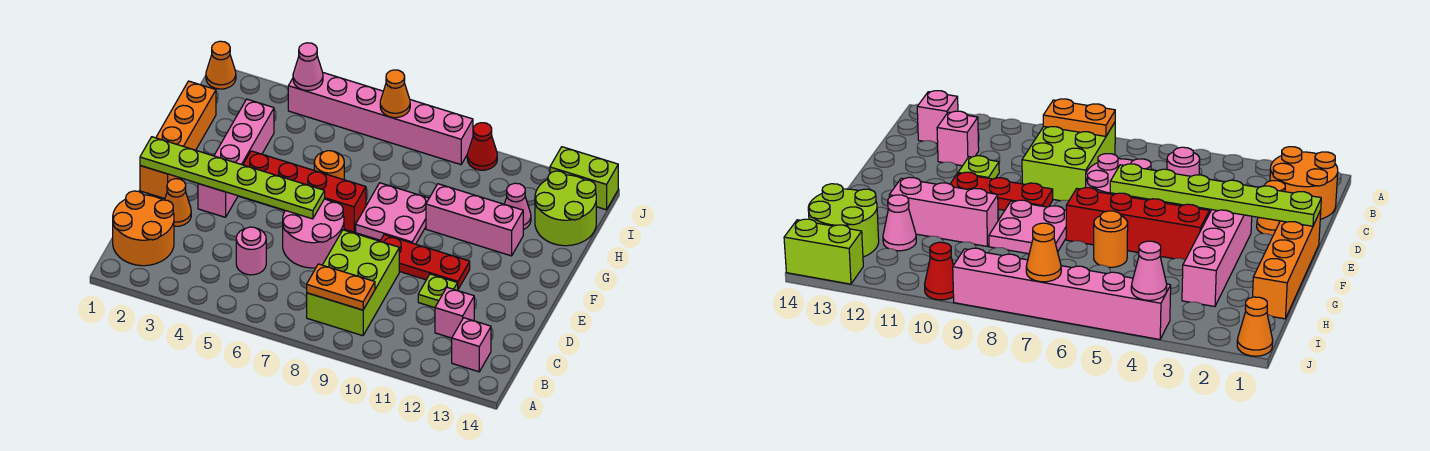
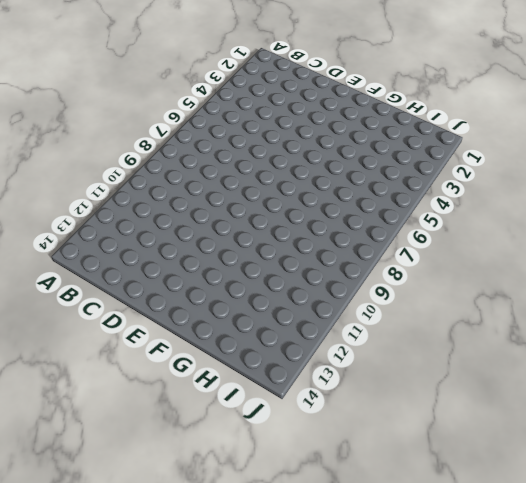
none -> orange round brick B1:C2 level 1
none -> lime brick B8:D9 level 1
none -> pink brick B13 level 1

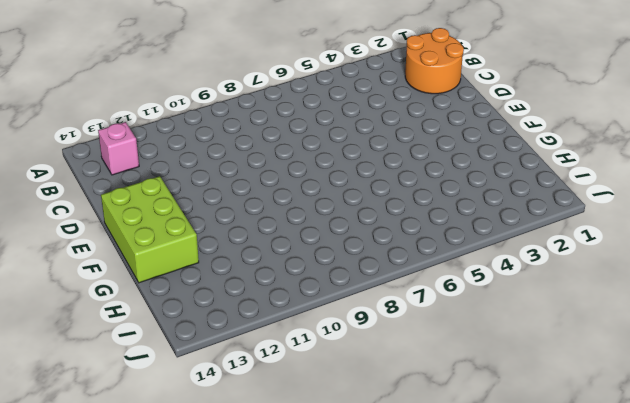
lime brick E13:G14 level 1 -> lime brick B8:D9 level 1
none -> pink round brick C5 level 1
none -> pink brick C12 level 1
none -> orange cone D2 level 1

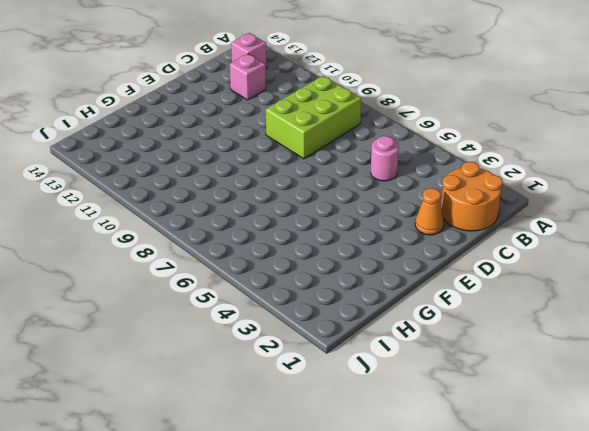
none -> pink round brick D6:E7 level 1
none -> lime plate D11 level 1
none -> orange brick E1:H1 level 1

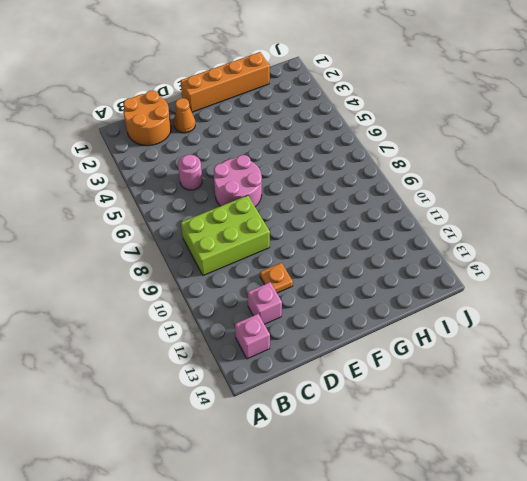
orange plate D11 level 1 -> lime plate D11 level 1
none -> pink brick E3:H3 level 1
none -> red plate E9:E11 level 1
none -> red brick F4:F7 level 1

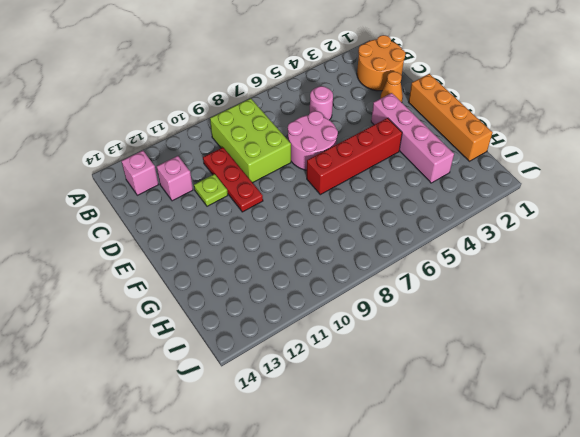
red plate C10:E10 level 1 -> red plate E9:E11 level 1
none -> pink plate F8:G9 level 1
none -> orange round brick G6 level 1
none -> pink brick G10:G12 level 1

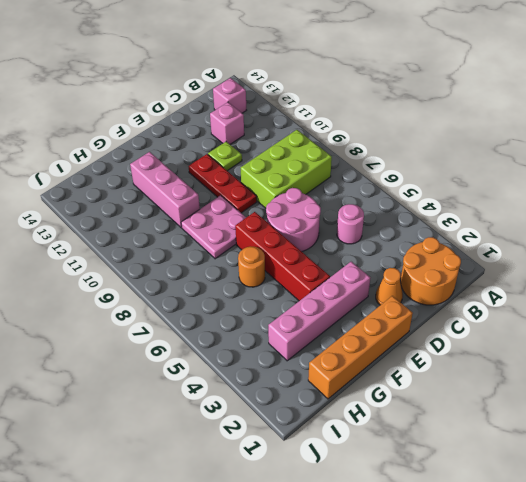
none -> pink cone H12 level 1
none -> lime round brick H13:I14 level 1
none -> orange cone J1 level 1

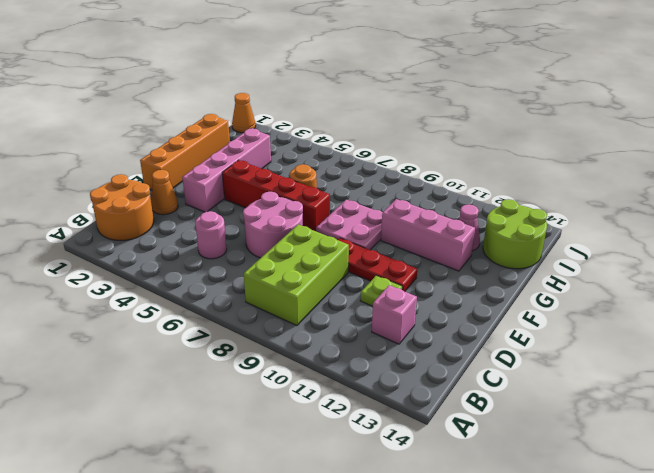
none -> pink brick B13 level 1
none -> pink brick J4:J9 level 1
none -> red cone J10 level 1

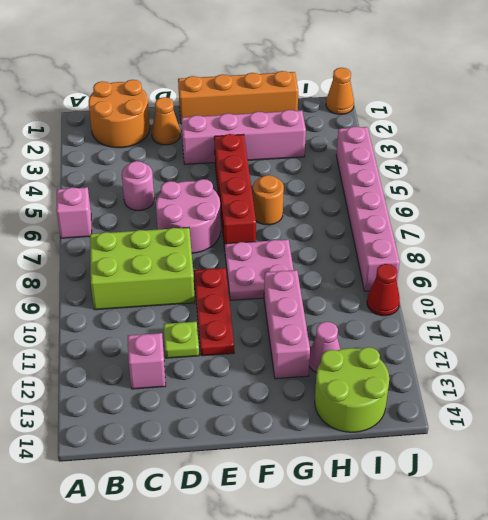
pink brick A6 level 1 -> pink brick B13 level 1
none -> lime brick J13:J14 level 1
none -> orange plate B8:B9 level 2
none -> lime plate E1:E6 level 2

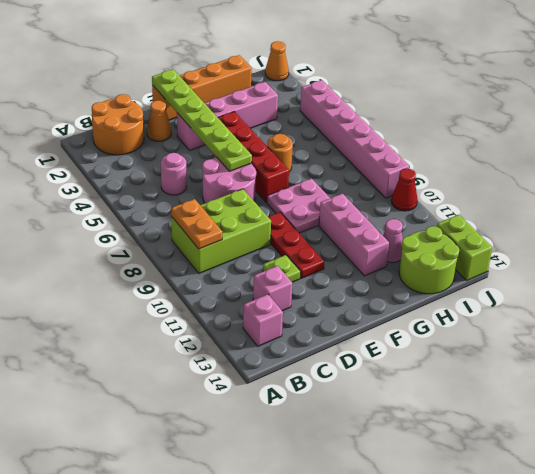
none -> pink cone J4 level 2
none -> orange cone J7 level 2

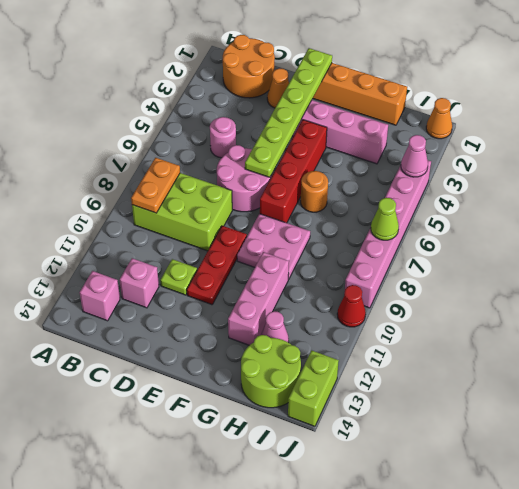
lime cone J7 level 2 -> orange cone J7 level 2

